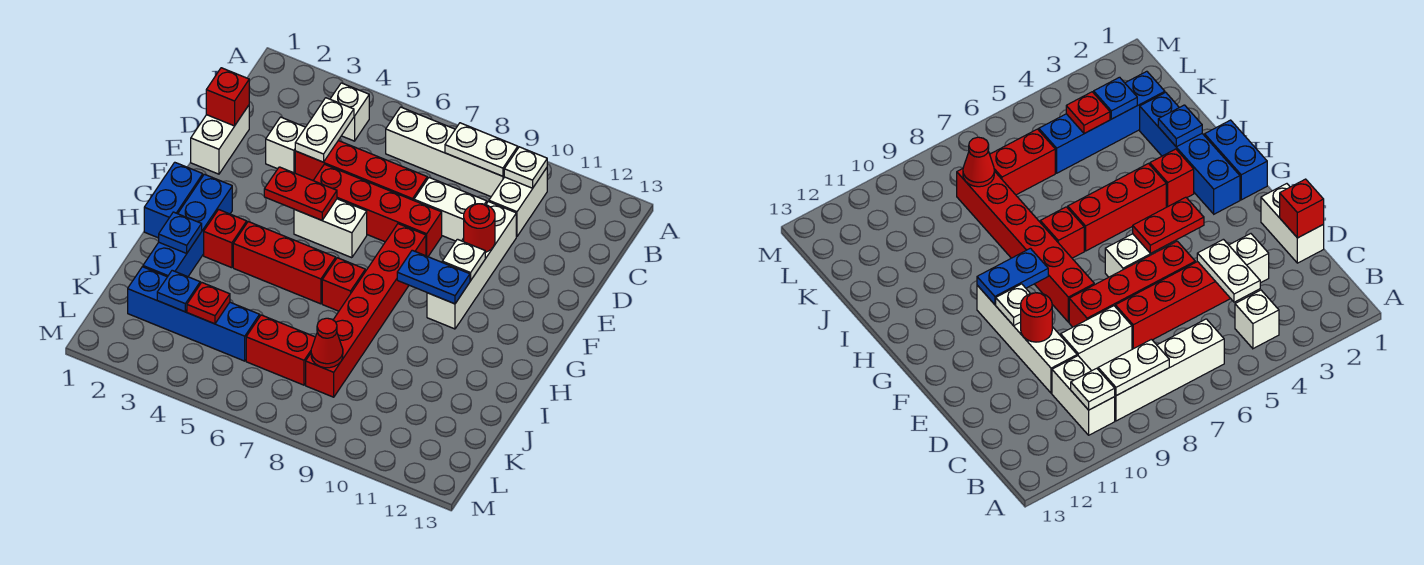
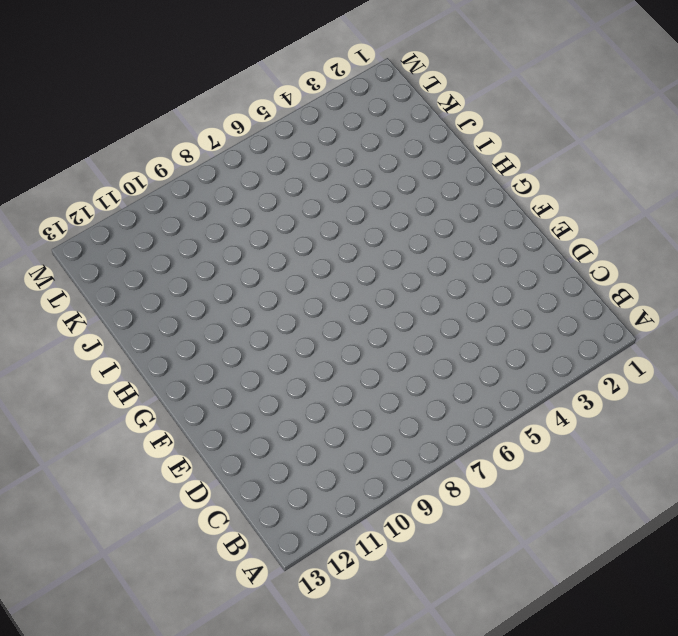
none -> white brick B4 level 1
none -> white brick B6:B9 level 1
none -> white brick B10:C10 level 1
none -> white brick D1:E1 level 1

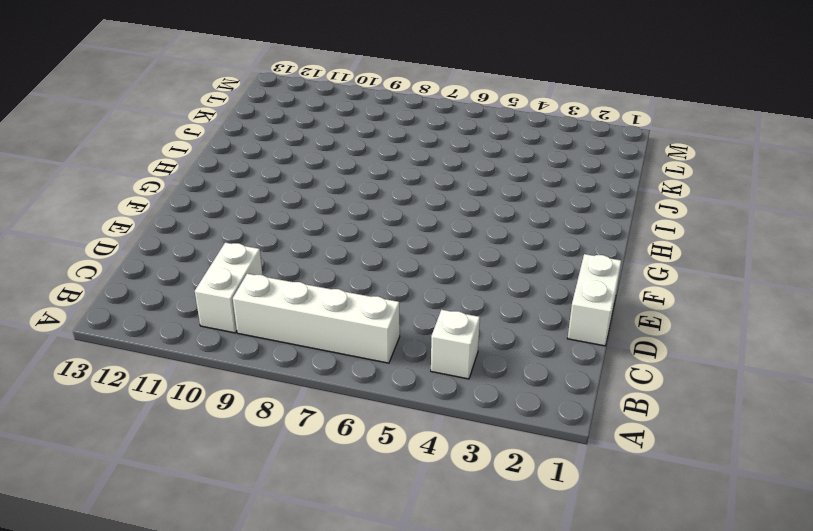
none -> white brick D3 level 1
none -> red brick D4:D7 level 1
none -> white brick D8:D9 level 1
none -> white brick D10:G10 level 1

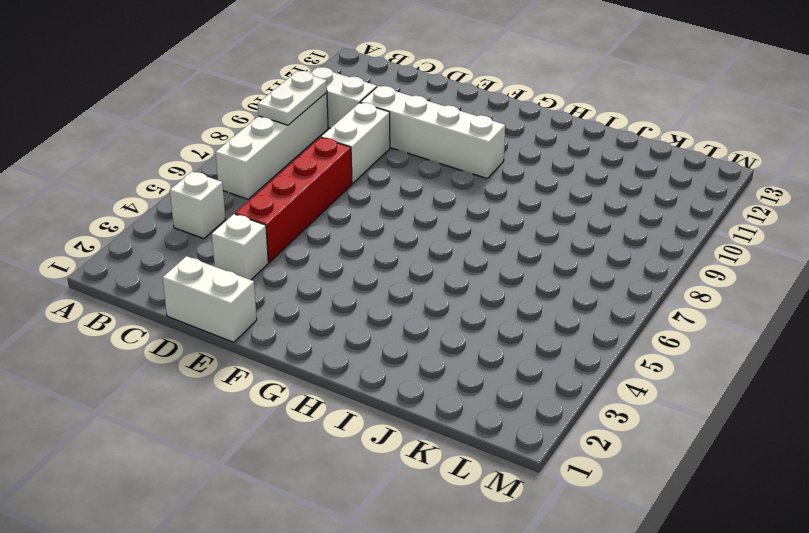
none -> red brick E5:E8 level 1
none -> white brick F5:F6 level 1
none -> red brick F8:K8 level 1
none -> blue brick G1:H1 level 1

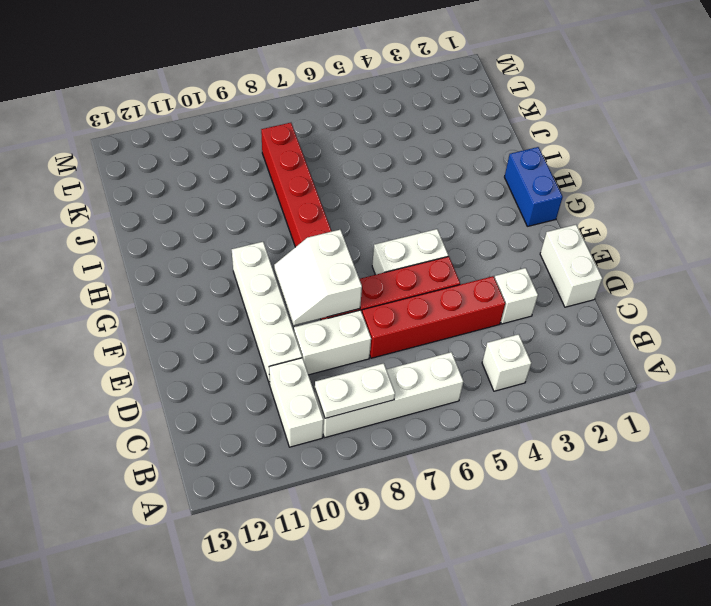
white slope E8:F9 level 2 top 8 -> none
none -> blue brick G2:J2 level 1
none -> red brick H3 level 1
none -> red brick H4:H6 level 1
none -> red brick H7 level 1

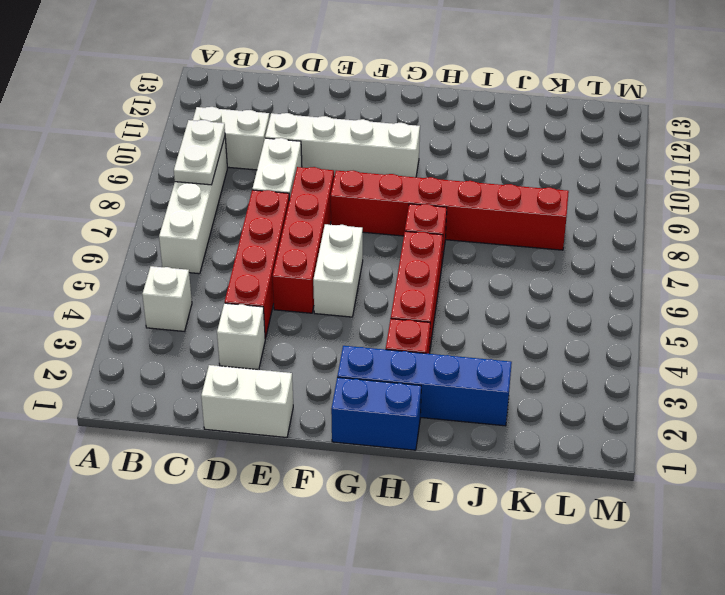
none -> blue brick K2:K5 level 1
none -> red brick K6:K7 level 1
none -> white plate B10 level 2
none -> white plate C4:D4 level 2

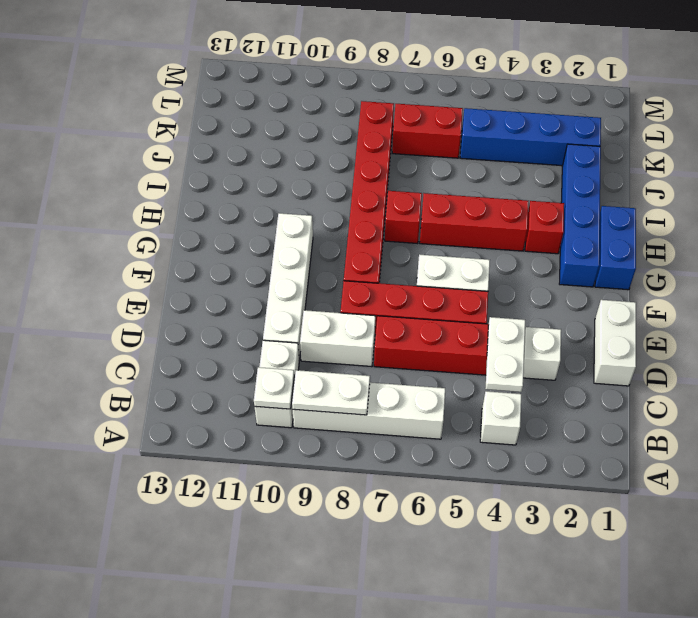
none -> red brick D1 level 2
none -> red round brick E10 level 2
none -> red plate F4:F5 level 2
none -> white plate F10 level 2

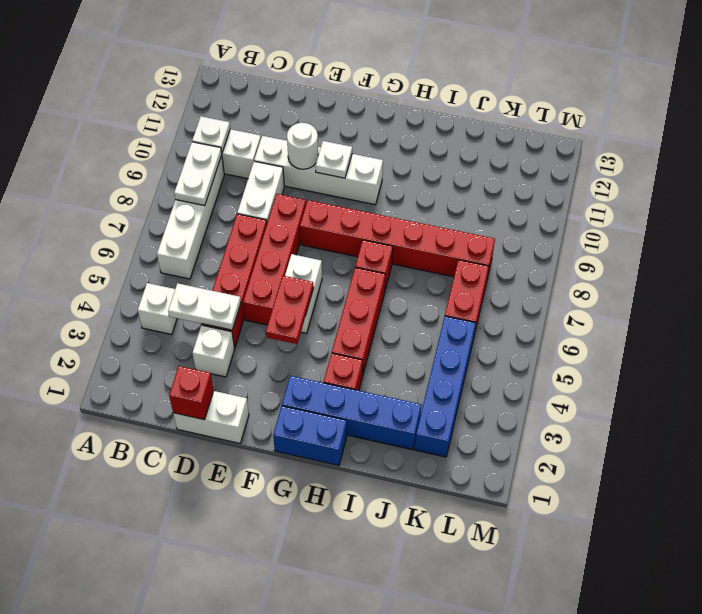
white round brick E10 level 2 -> red round brick E10 level 2
none -> blue plate G9:G10 level 2
none -> blue plate I2 level 2
none -> blue plate K3 level 2
none -> red plate K4 level 2

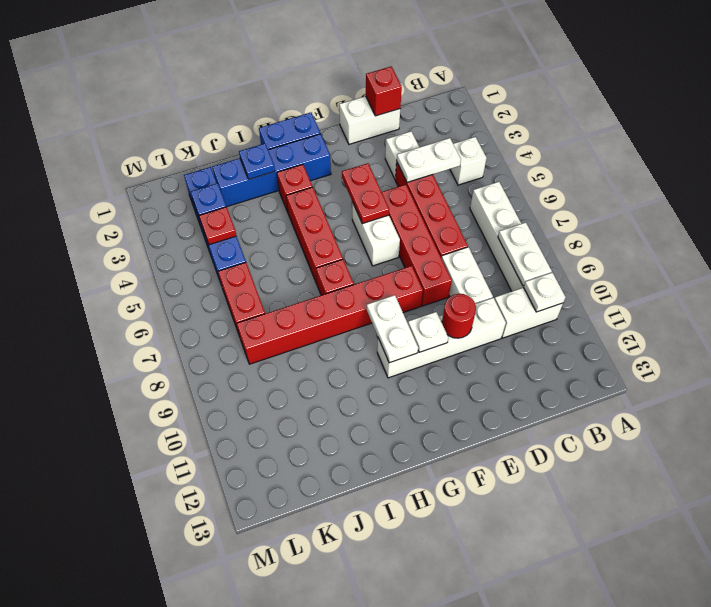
white plate G9:G10 level 2 -> blue plate G9:G10 level 2
none -> red cone K8 level 2

